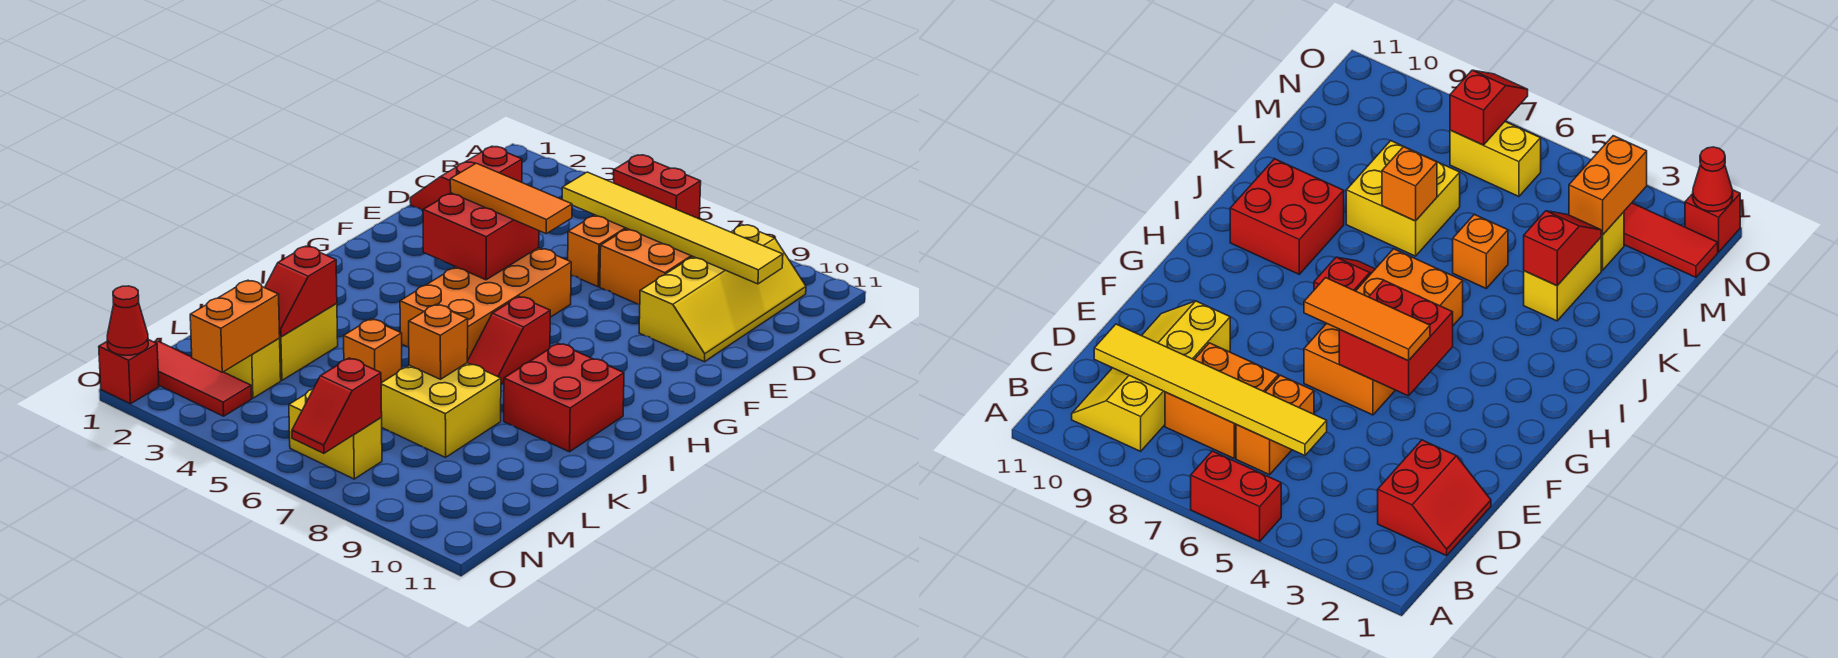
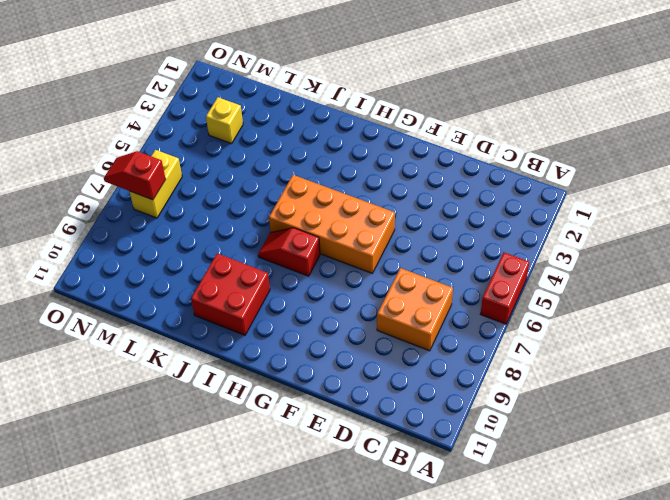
none -> yellow slope B9:E10 level 1 top 9
none -> red slope C1:D2 level 1 top 2
none -> orange brick C6:D6 level 1

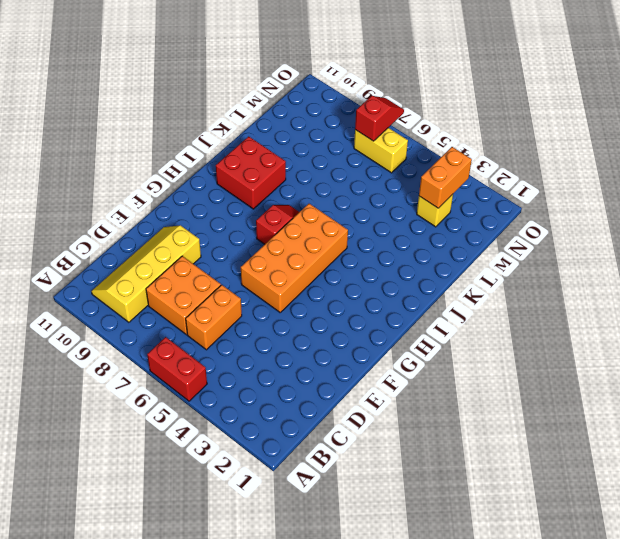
none -> red slope C1:D2 level 1 top 2
none -> yellow brick K3:L3 level 1
none -> orange brick K5 level 1

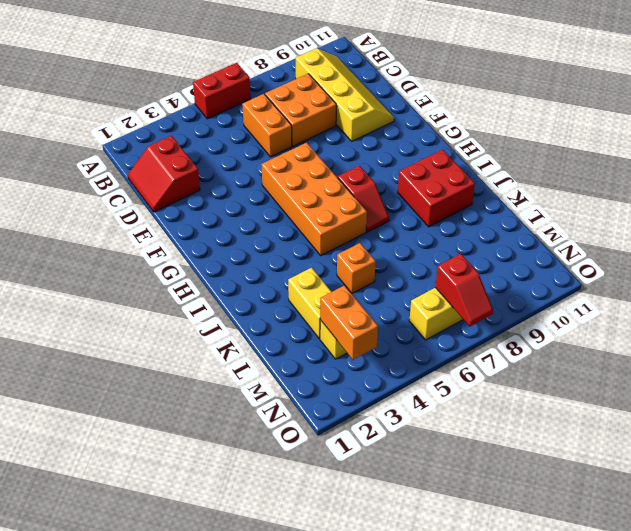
none -> yellow brick K7:L8 level 1
none -> red tile N1:N3 level 1
none -> red brick O1 level 1

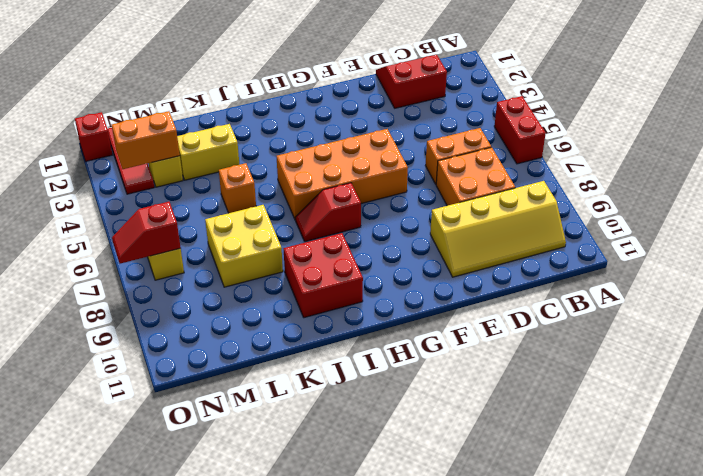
none -> yellow tile C5:C10 level 2
none -> red brick F4:G5 level 2
none -> red slope K3:L3 level 2 top K

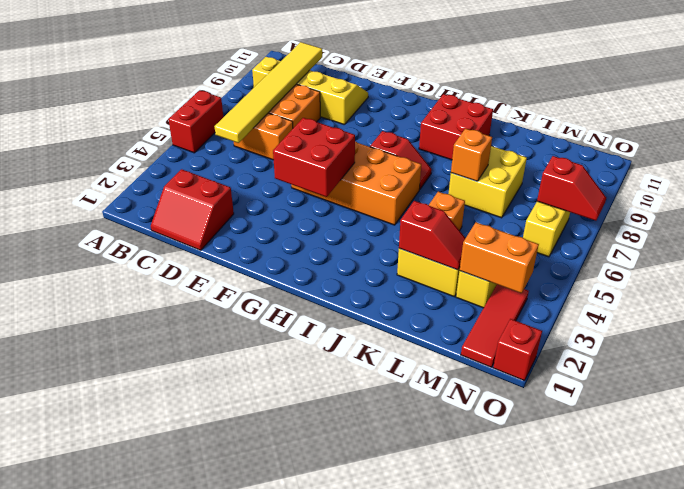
none -> red cone O1 level 2
none -> orange tile F4:F6 level 3

